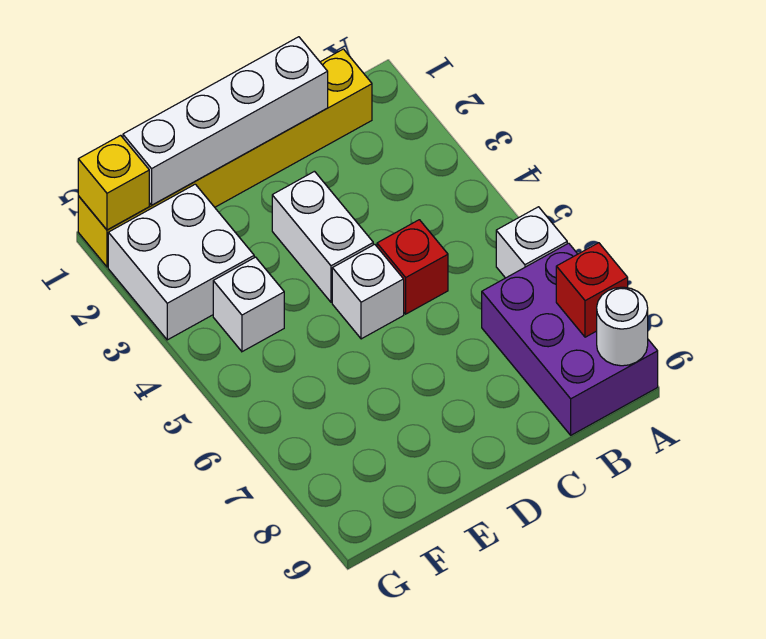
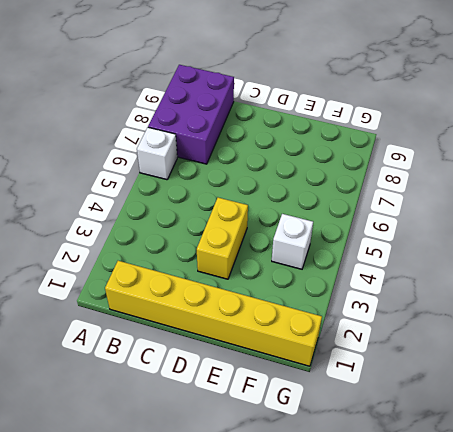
yellow brick D3:D4 level 1 -> white brick D3:D4 level 1
none -> red brick C5 level 1
none -> white brick D5 level 1
none -> white brick F2:G3 level 1

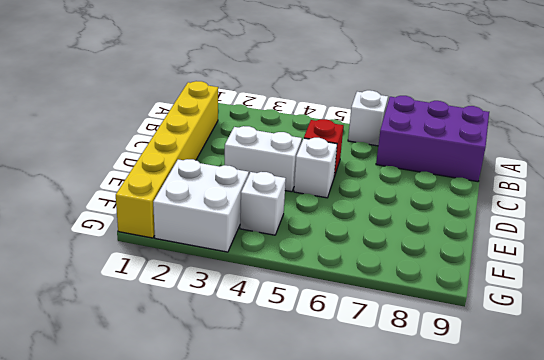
none -> red brick A8 level 2
none -> white round brick A9 level 2
none -> white brick C1:F1 level 2

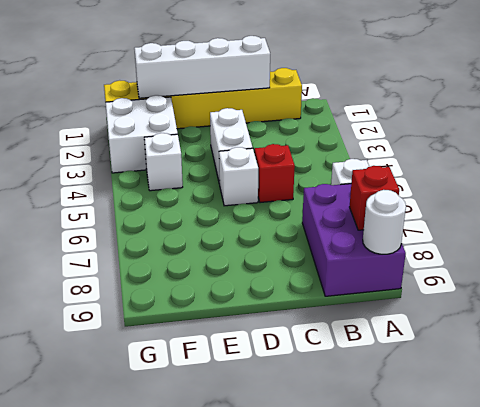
none -> yellow brick G1 level 2

